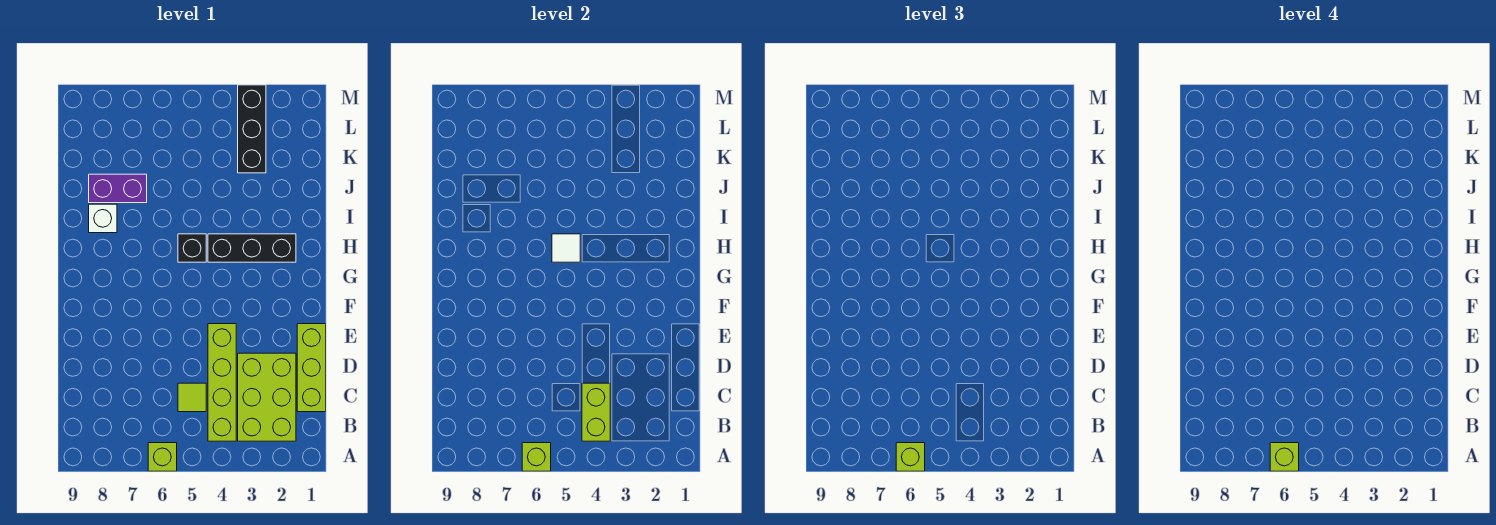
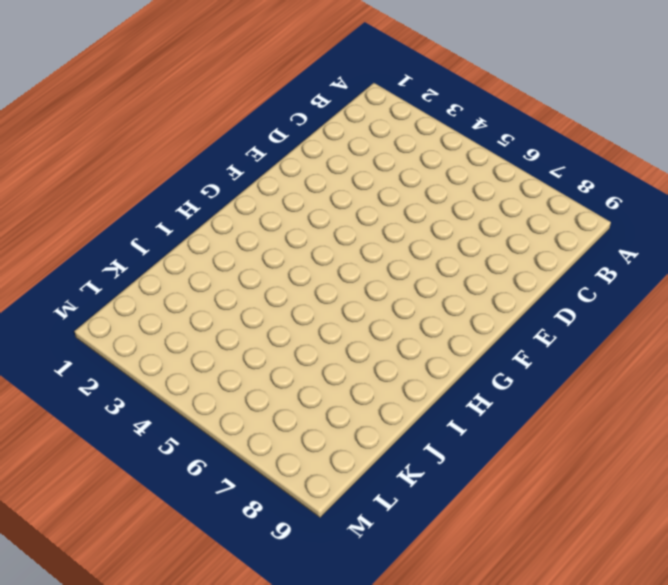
none -> lime brick A6 level 1
none -> lime brick B2:D3 level 1
none -> lime brick B4:E4 level 1

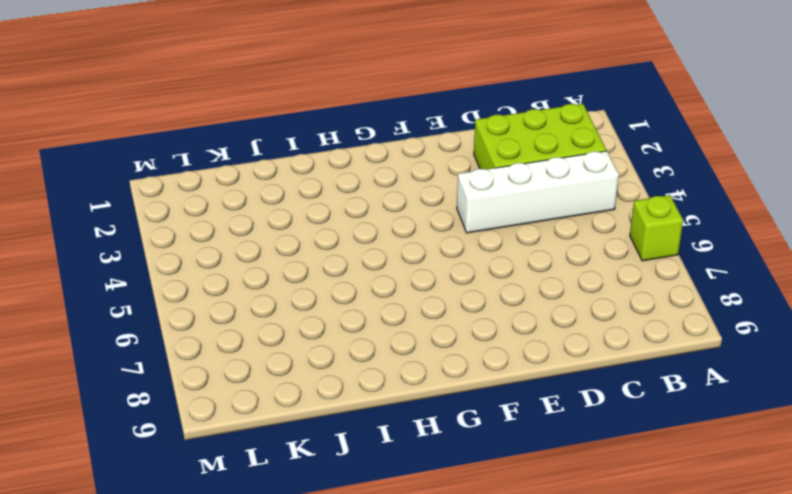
white brick B4:E4 level 1 -> lime brick B4:E4 level 1
none -> lime brick C1:E1 level 1
none -> lime tile C5 level 1
none -> black brick H2:H4 level 1

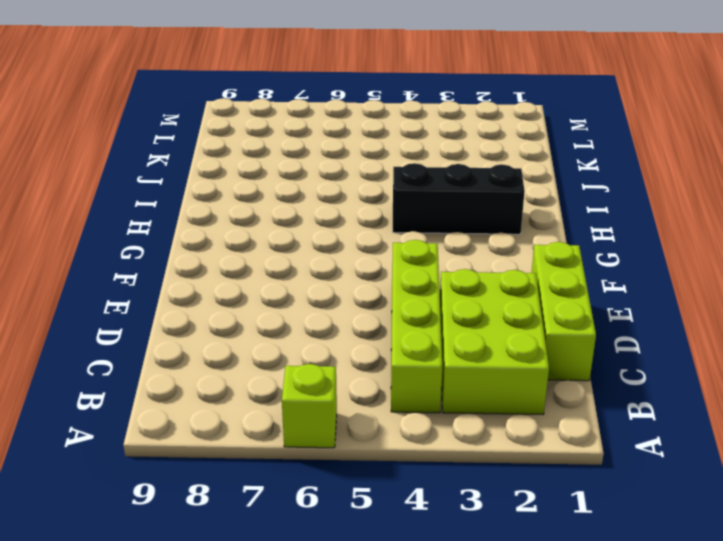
none -> lime tile C5 level 1
none -> black brick H5 level 1
none -> white brick I8 level 1

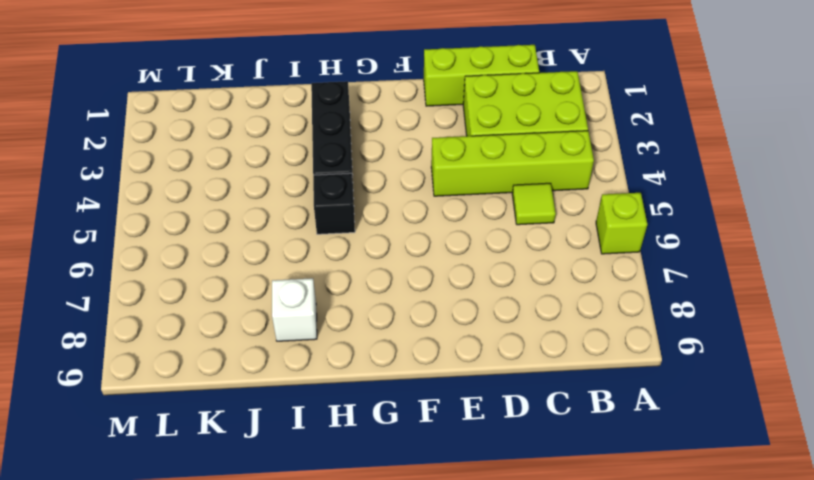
none -> purple brick J7:J8 level 1
none -> black brick K3:M3 level 1
none -> lime brick A6 level 2

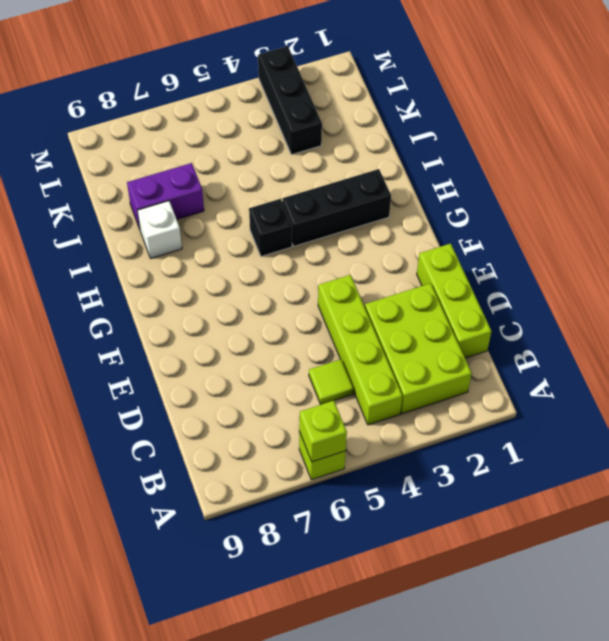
none -> lime brick B4:C4 level 2
none -> white tile H5 level 2
none -> lime brick A6 level 3

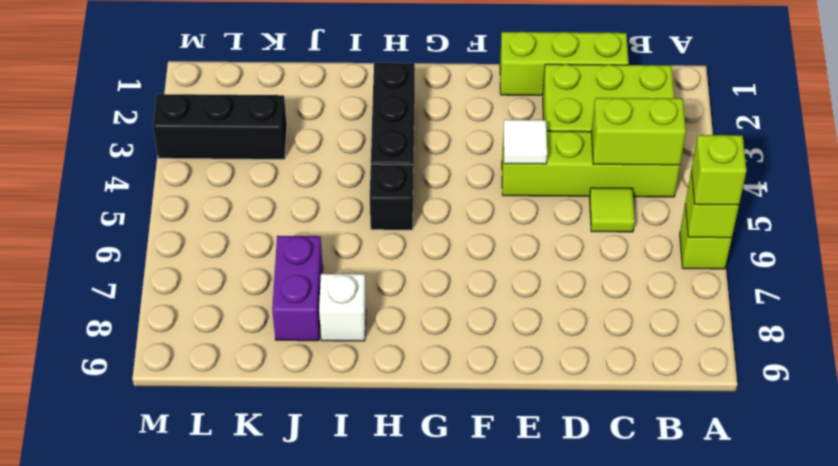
white tile E4 level 2 -> white tile H5 level 2
none -> lime brick A6 level 4

